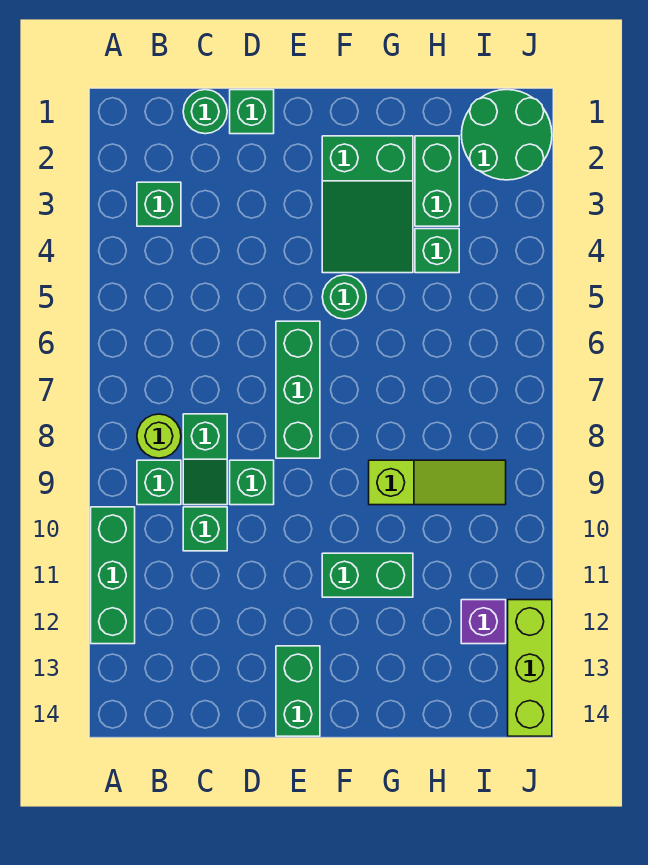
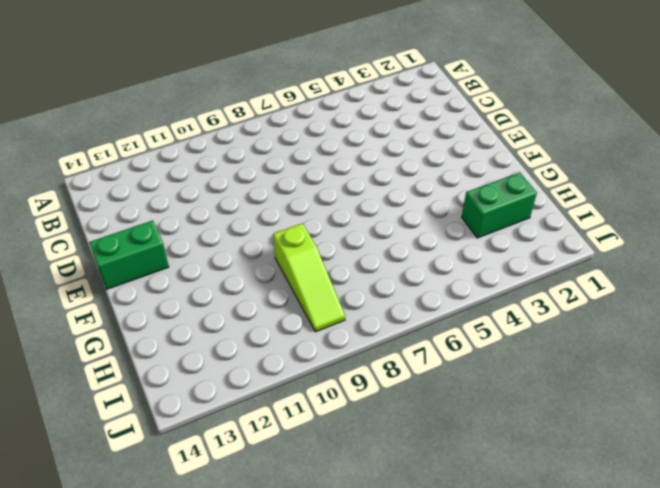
none -> green brick A10:A12 level 1
none -> green brick B3 level 1
none -> lime round brick B8 level 1

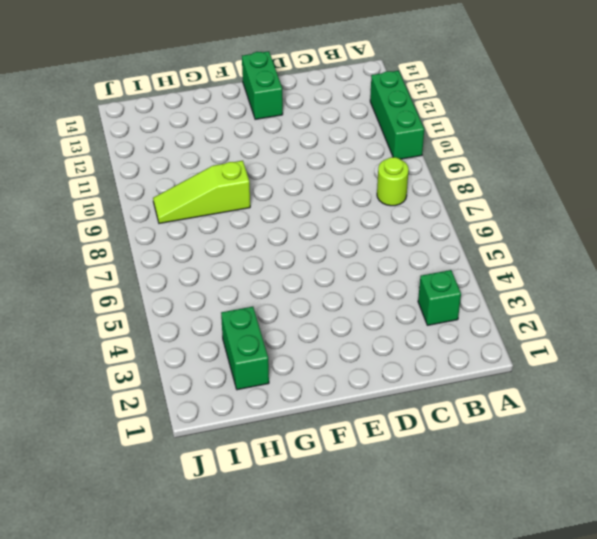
none -> green brick B9 level 1
none -> green round brick C1 level 1
none -> green slope C8:C9 level 1 top 8

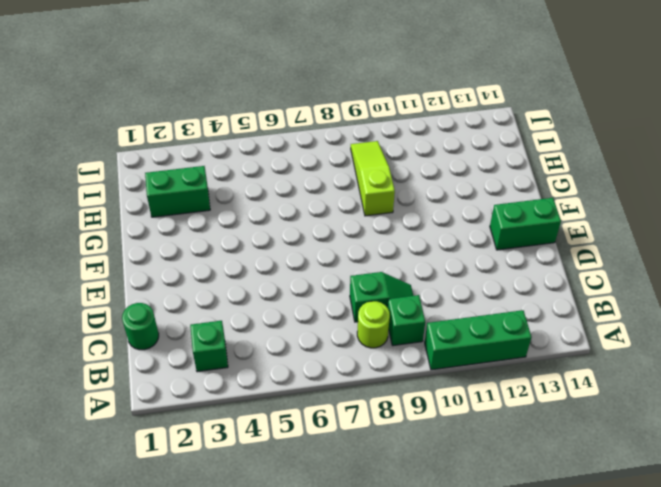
none -> green brick C10 level 1
none -> green brick D1 level 1
none -> green brick D9 level 1

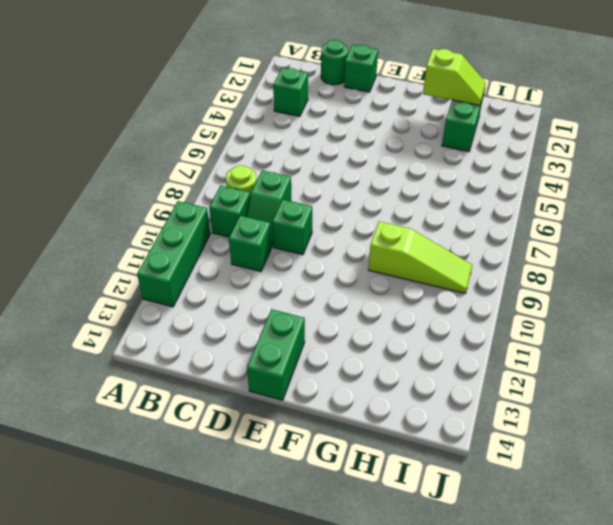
lime slope G2:H2 level 2 top G -> none
none -> green brick E6:E8 level 1
none -> green slope F2:G4 level 1 top 2
none -> green round brick F5 level 1

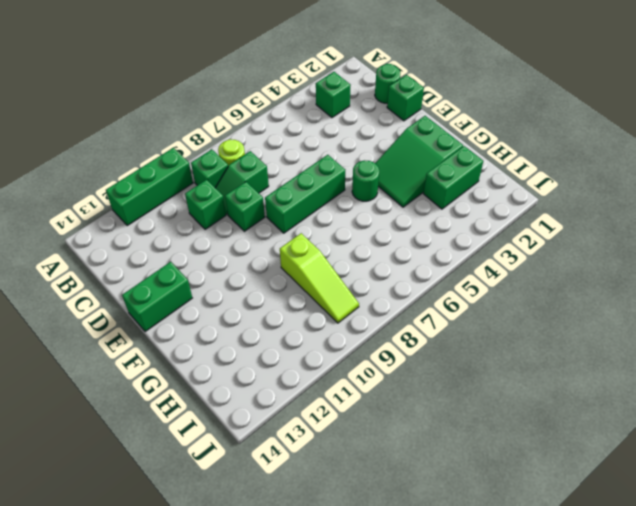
none -> green brick F11:G11 level 1
none -> green brick H4 level 1
none -> green round brick I1:J2 level 1

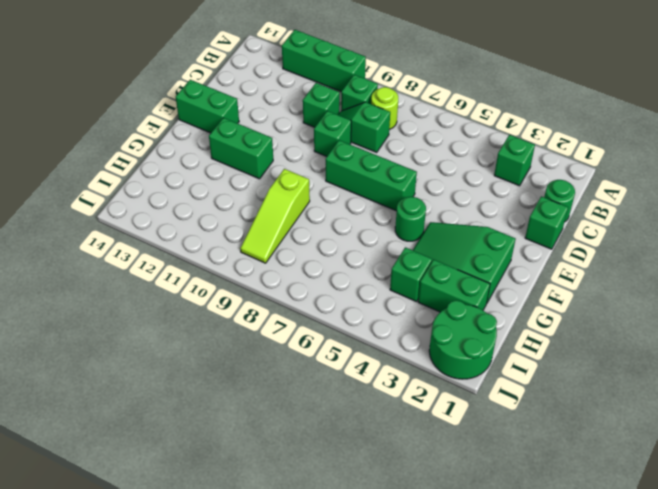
green brick F11:F12 level 1 -> green brick F11:G11 level 1
none -> purple brick I12 level 1
none -> lime brick J12:J14 level 1

